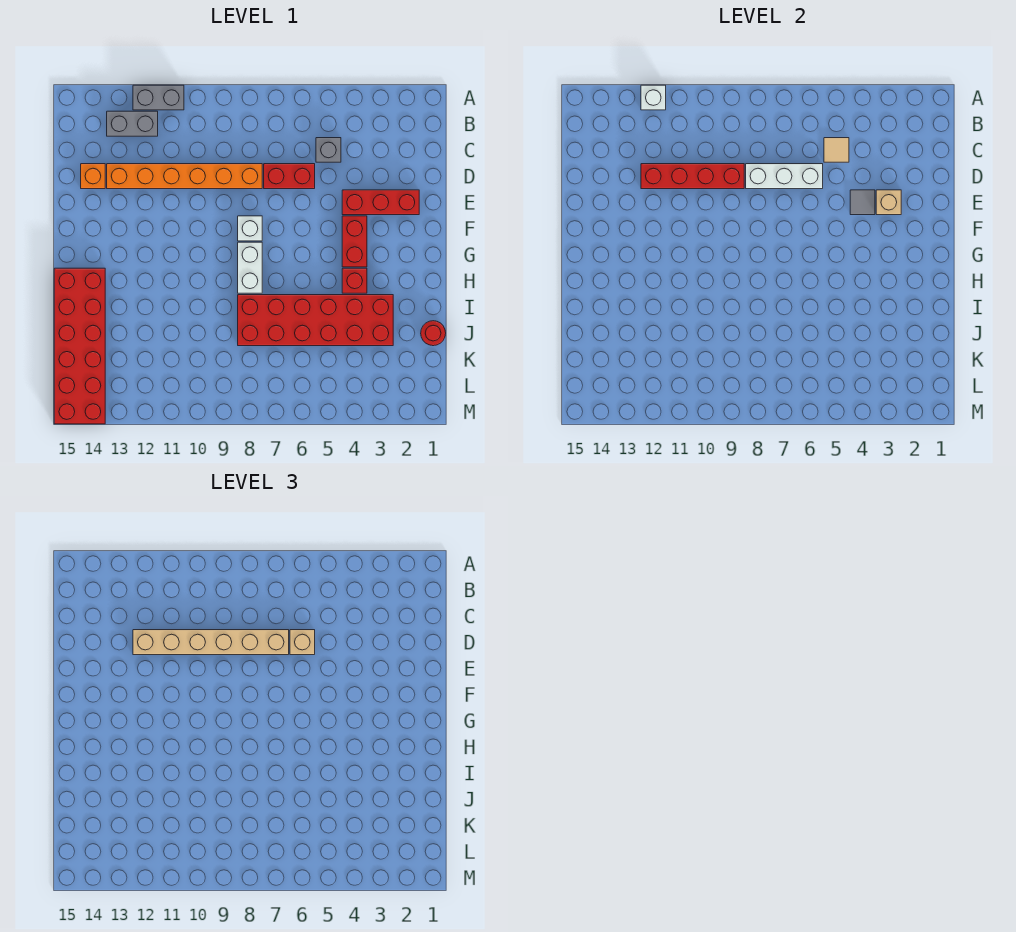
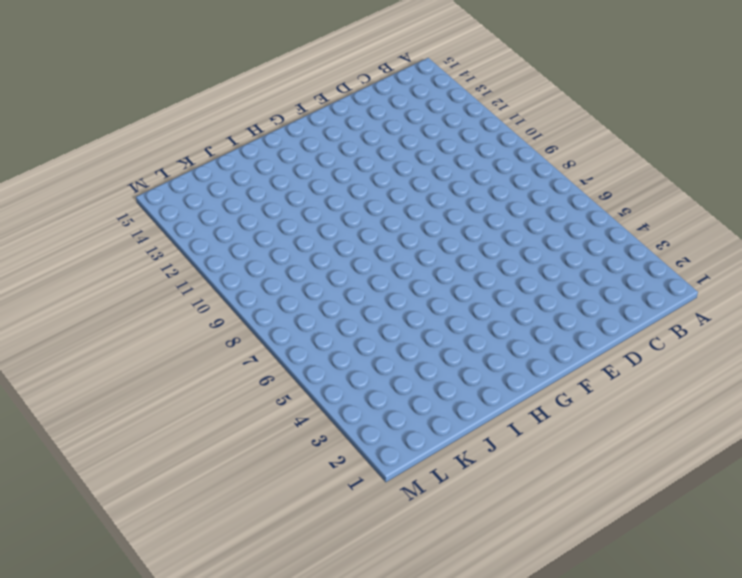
none -> grey brick A11:A12 level 1
none -> grey brick B12:B13 level 1
none -> grey brick C5 level 1

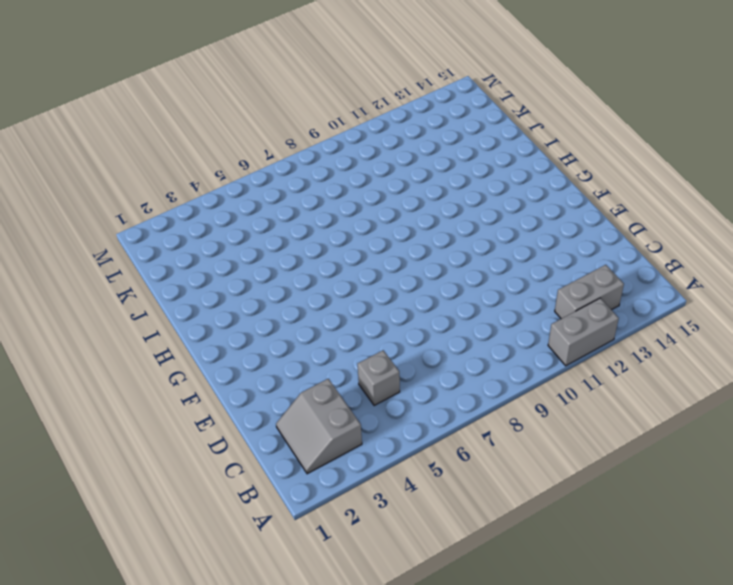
grey slope B2:C3 level 1 top 3 -> none
none -> red brick D6:D7 level 1
none -> orange brick D8:D13 level 1
none -> orange brick D14 level 1

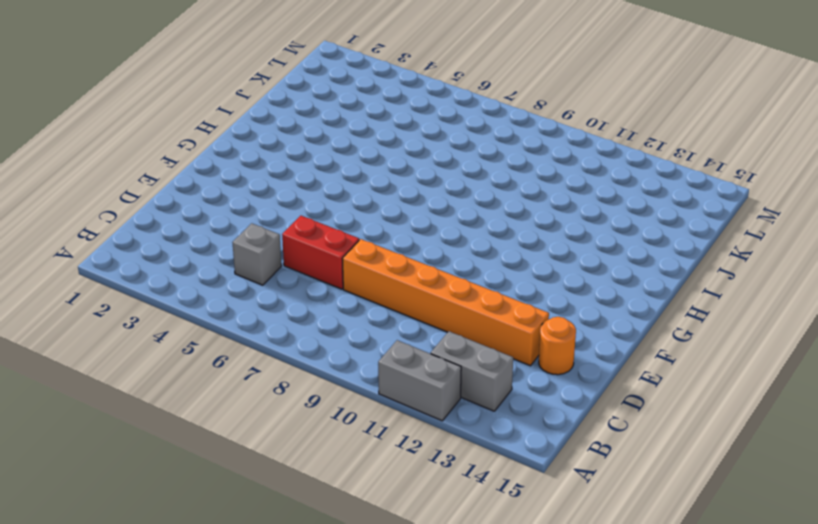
orange round brick D14 level 1 -> orange brick D14 level 1
none -> red brick E2:E4 level 1
none -> red brick F4:G4 level 1
none -> white brick F8 level 1

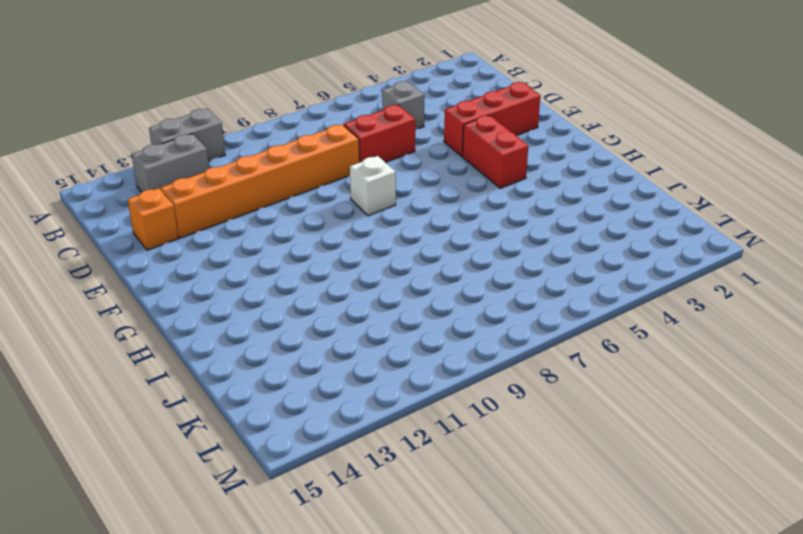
none -> white brick G8:H8 level 1
none -> red brick H4 level 1
none -> red brick H14:M15 level 1

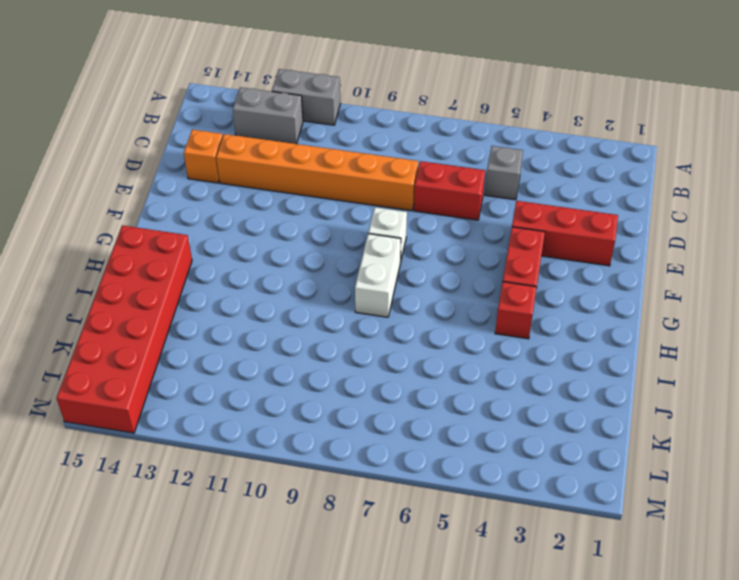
none -> red brick I3:J8 level 1
none -> red round brick J1 level 1
none -> white brick A12 level 2

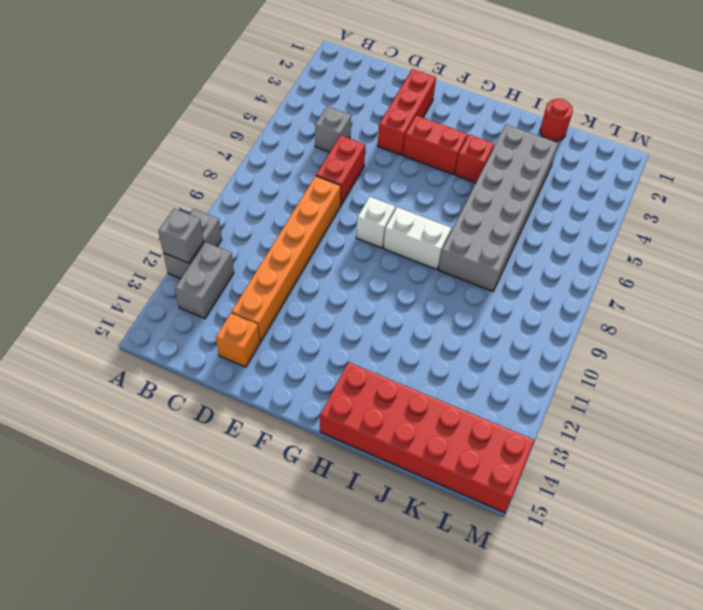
grey brick A12 level 2 -> white brick A12 level 2
grey brick I3:J8 level 1 -> red brick I3:J8 level 1
none -> tan tile C5 level 2
none -> white brick D6:D8 level 2
none -> red brick D9:D12 level 2

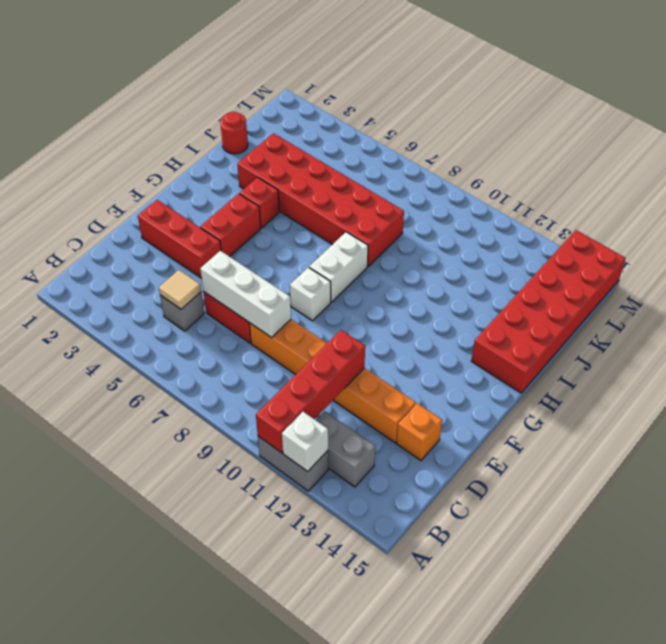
red brick A11:D11 level 2 -> red brick D9:D12 level 2
none -> tan brick E3 level 2
none -> grey tile E4 level 2
none -> tan brick D6 level 3

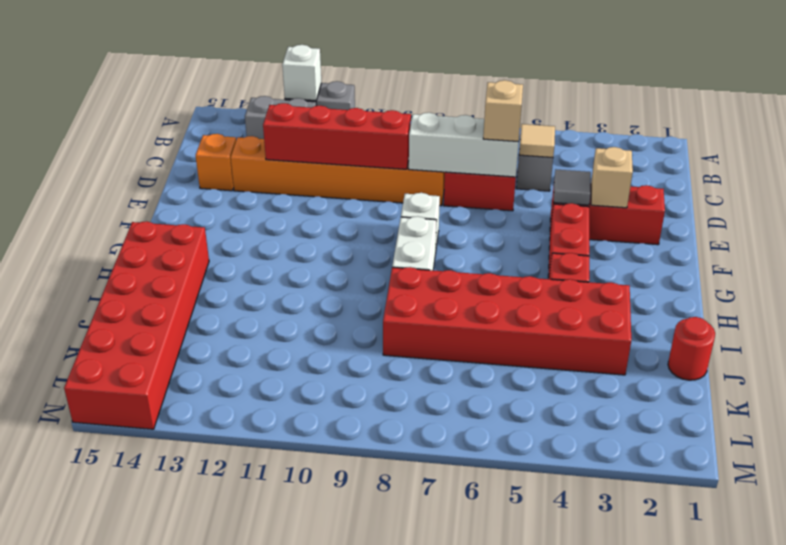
none -> tan brick D7:D12 level 3

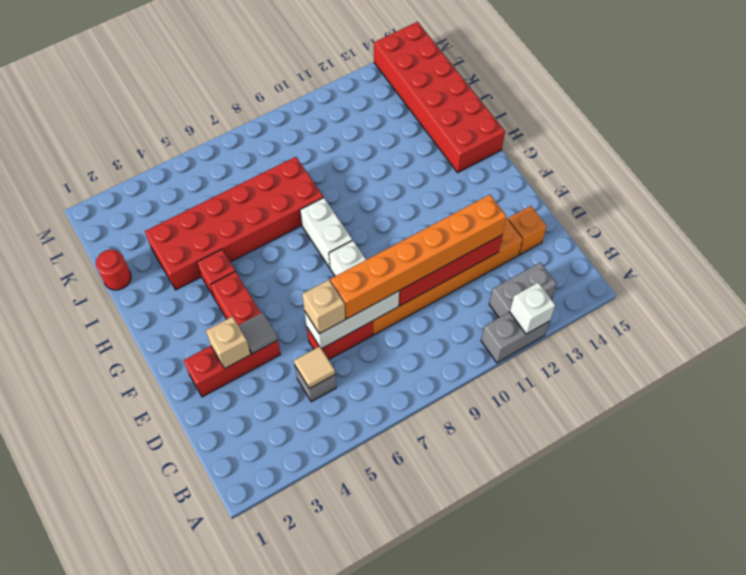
orange brick D7:D12 level 3 -> tan brick D7:D12 level 3

